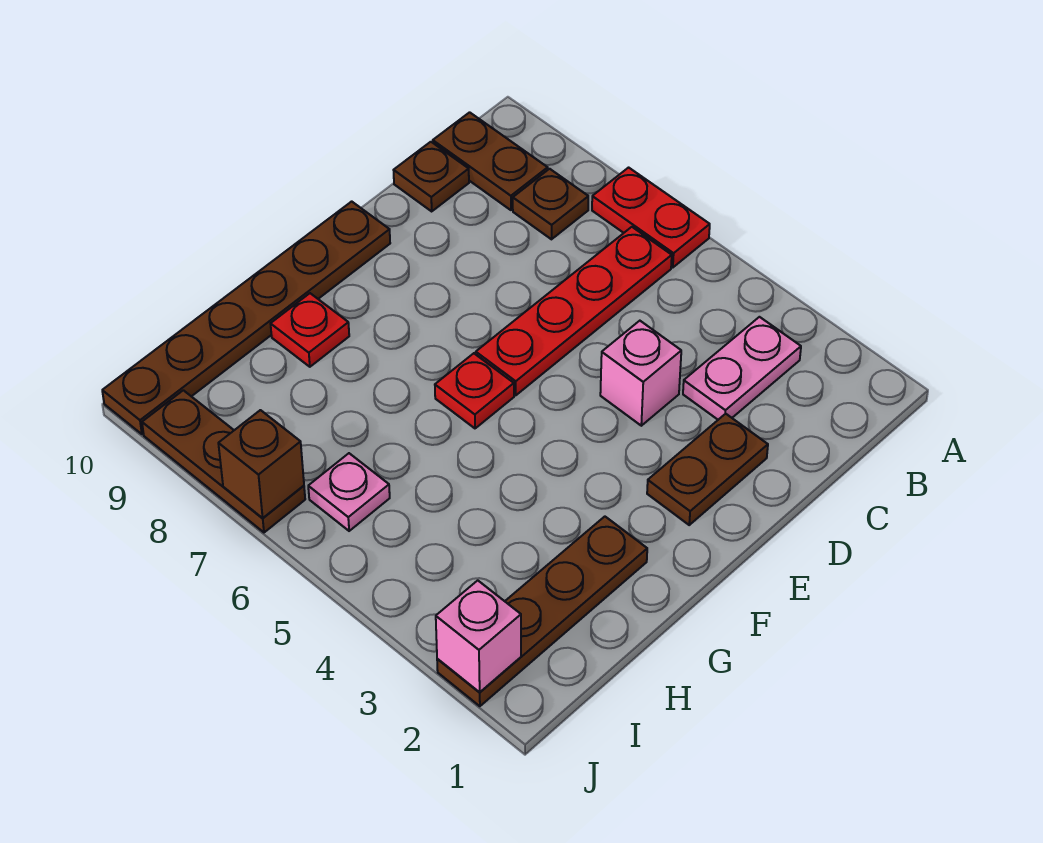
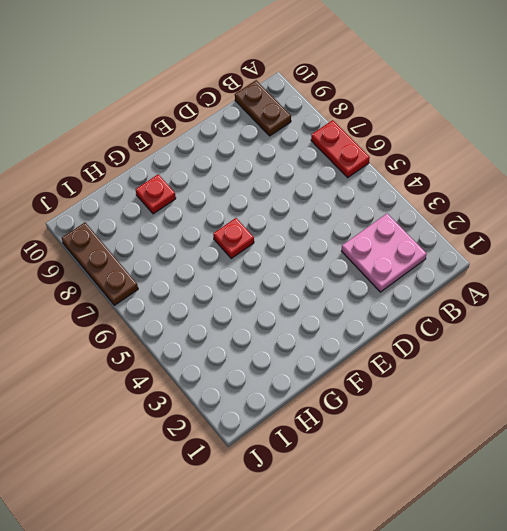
pink plate B2:C3 level 1 -> pink plate B3:C3 level 1
none -> red plate B6:E6 level 1
none -> brown plate B8 level 1
none -> brown plate C10 level 1

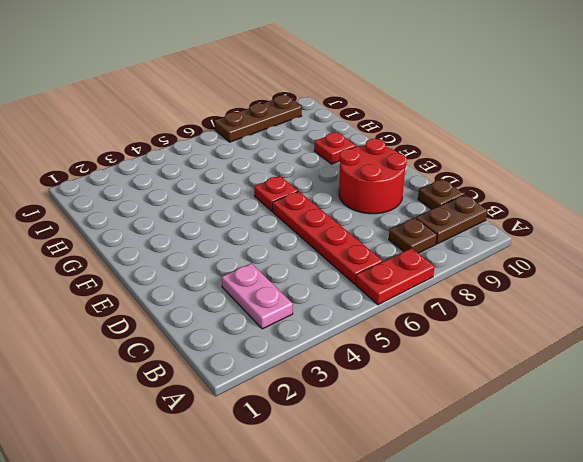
red round brick D8:E9 level 1 -> none
none -> brown plate D2:E2 level 1
none -> pink brick D4 level 1
none -> brown plate E10:J10 level 1

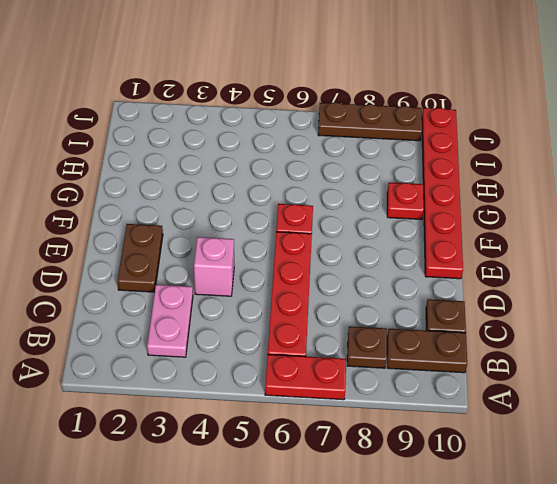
red plate E10:J10 level 1 -> brown plate E10:J10 level 1
none -> brown plate G2:J2 level 1
none -> pink plate I6 level 1
none -> pink brick J2 level 2

